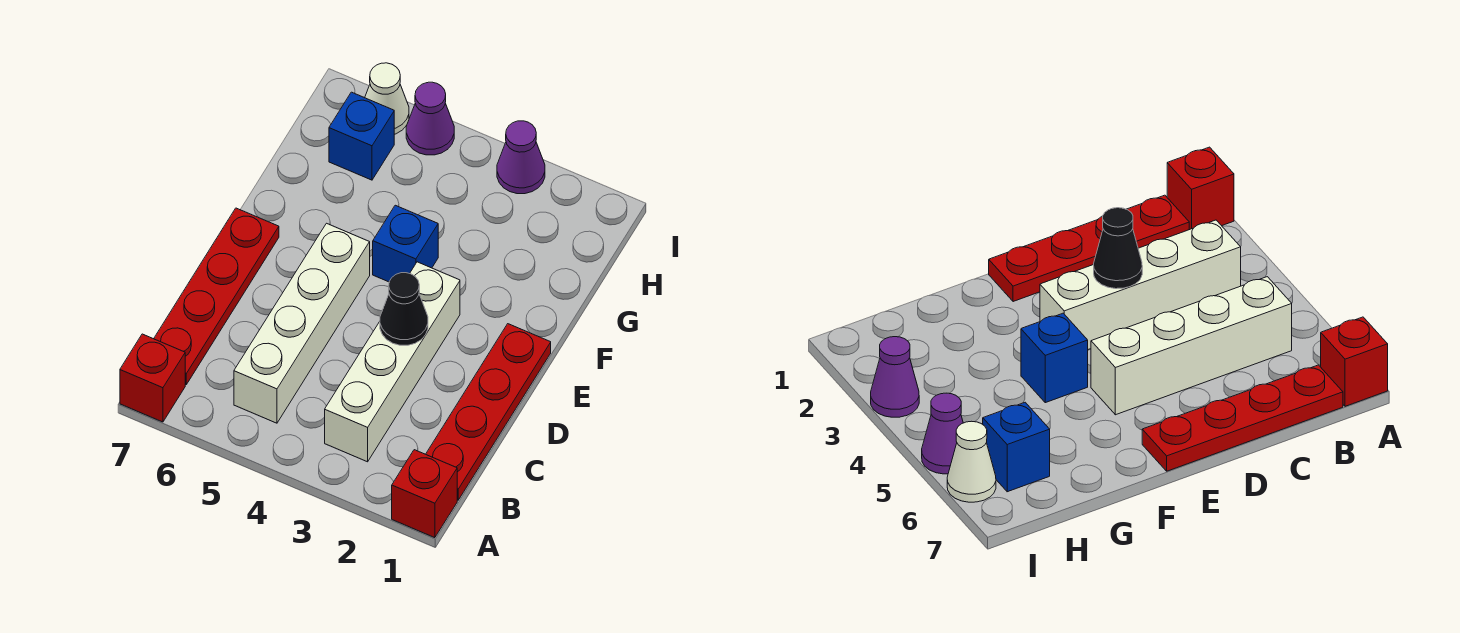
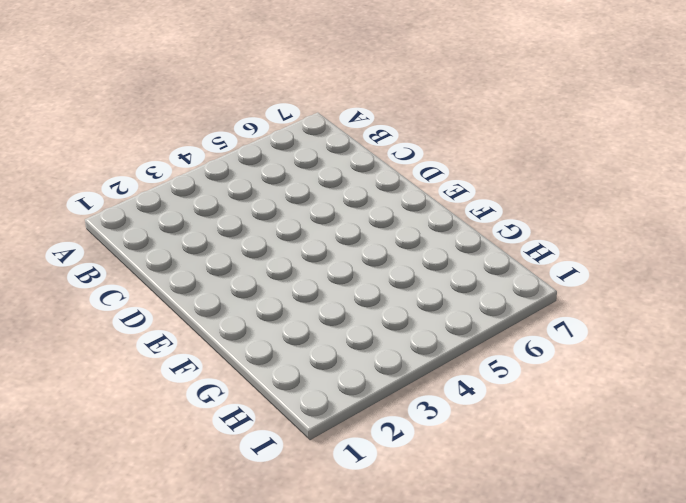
none -> red brick A1 level 1
none -> red brick A7 level 1
none -> red plate B1:E1 level 1

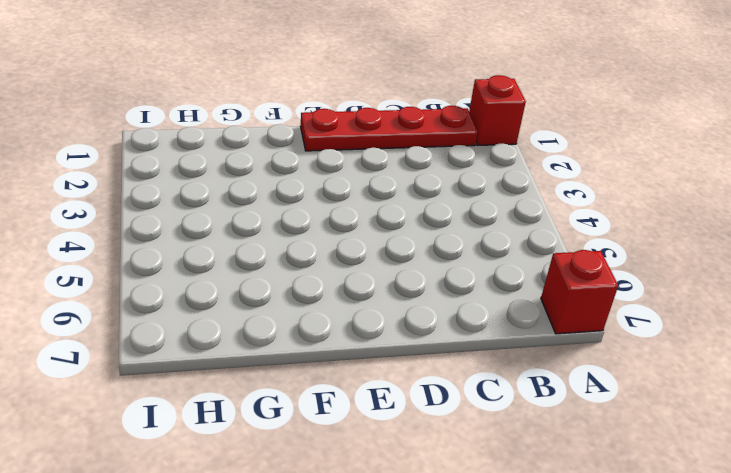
none -> white brick B3:E3 level 1
none -> white brick B5:E5 level 1
none -> red plate B7:E7 level 1

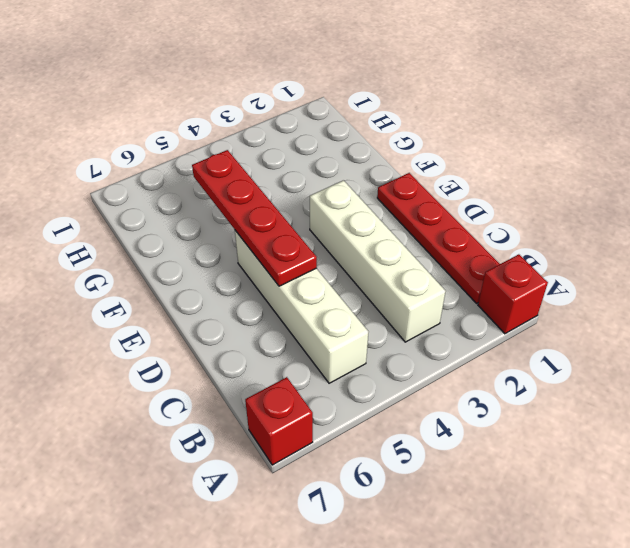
red plate D5:G5 level 2 -> red plate B7:E7 level 1
none -> blue brick F4 level 1
none -> blue brick H6 level 1
none -> purple cone I3 level 1

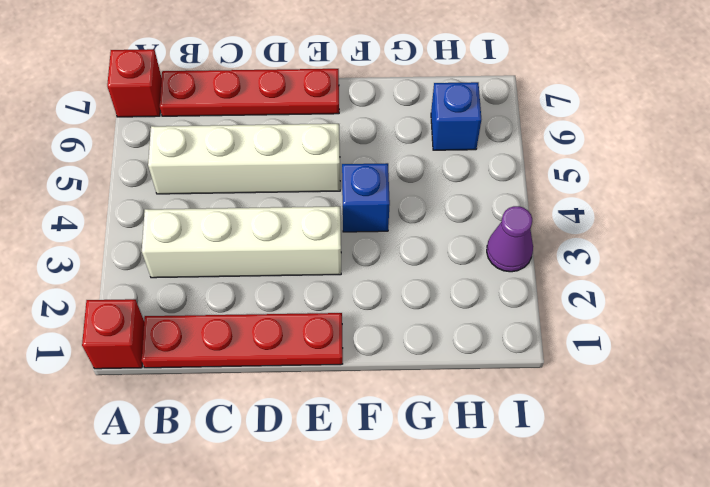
none -> purple cone I5 level 1
none -> white cone I6 level 1
none -> black cone D3 level 2

